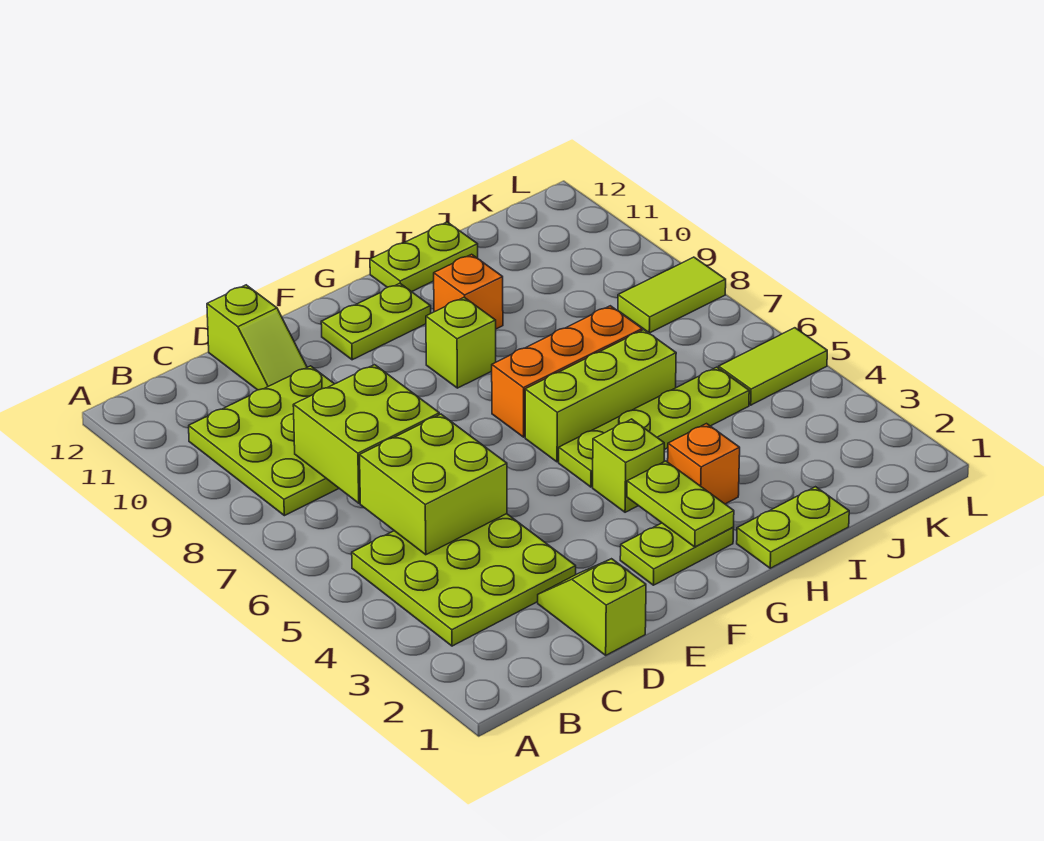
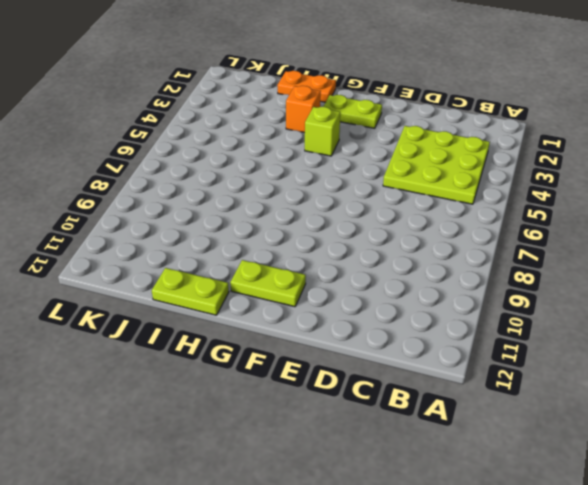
orange plate H1:I1 level 1 -> lime plate H1:I1 level 1
none -> lime plate B8:D10 level 1
none -> lime slope D1:D2 level 1 top 1
none -> lime slope D11:D12 level 1 top 12

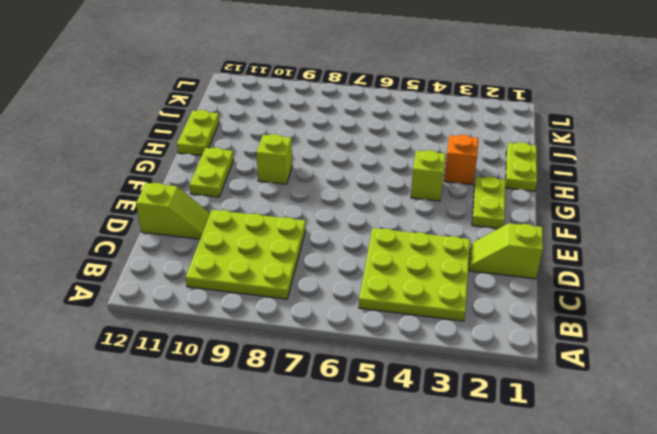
none -> lime plate G5:J5 level 1
none -> lime brick G6:I6 level 1
none -> orange brick G7:I7 level 1

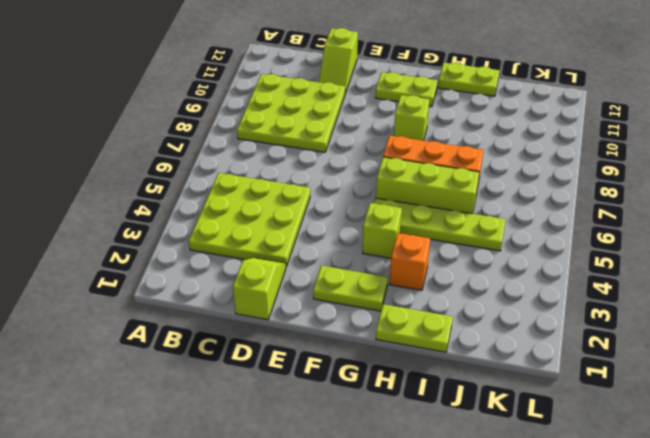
none -> orange brick H10 level 1
none -> lime tile K5:L5 level 1
none -> lime tile K8:L8 level 1

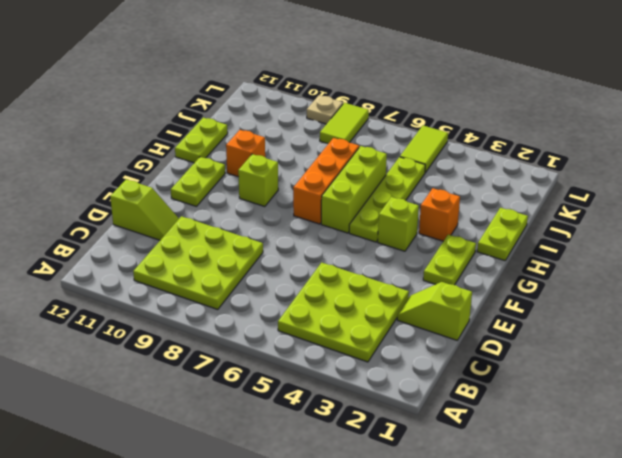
tan plate L9 level 1 -> none
none -> lime brick C5:D6 level 2
none -> lime brick C7:D8 level 2
none -> lime plate G2:G3 level 2

